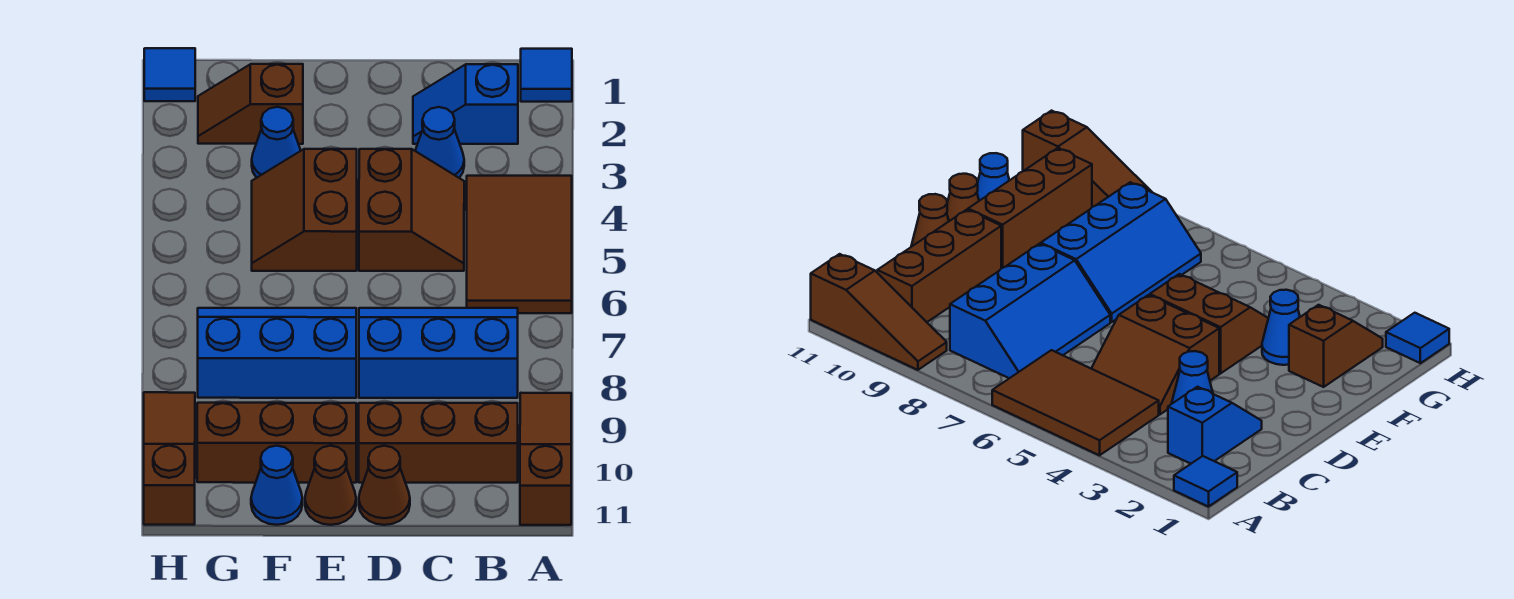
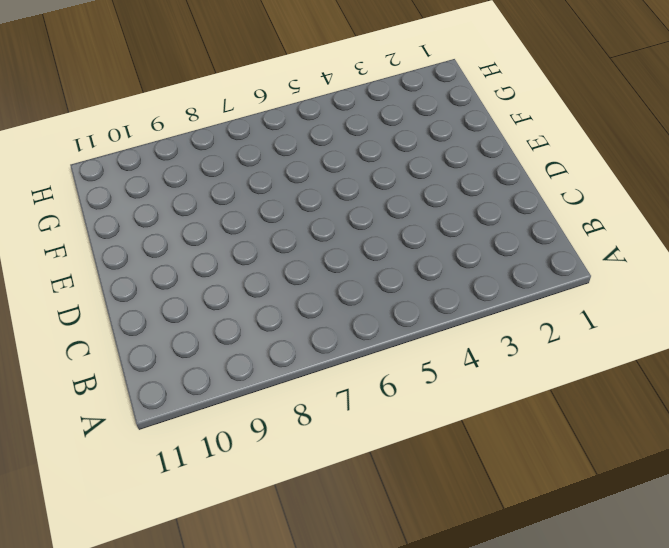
none -> blue tile A1 level 1
none -> brown tile A4:B6 level 1
none -> brown slope A9:A11 level 1 top 11

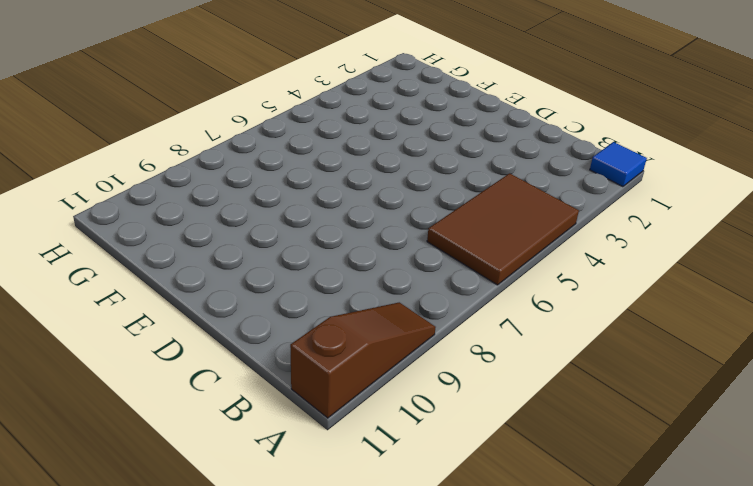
none -> blue slope B2:C2 level 1 top B
none -> blue slope B7:D8 level 1 top 8
none -> brown brick B10:D10 level 1

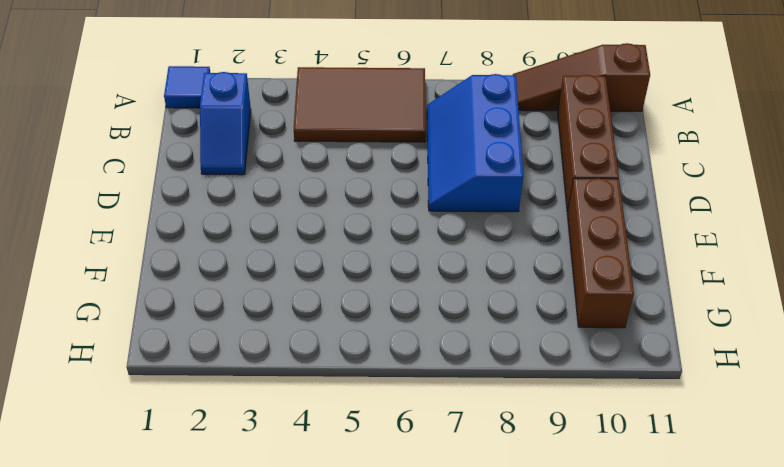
none -> blue cone C3 level 1
none -> brown slope C4:D5 level 1 top D
none -> brown cone D11 level 1

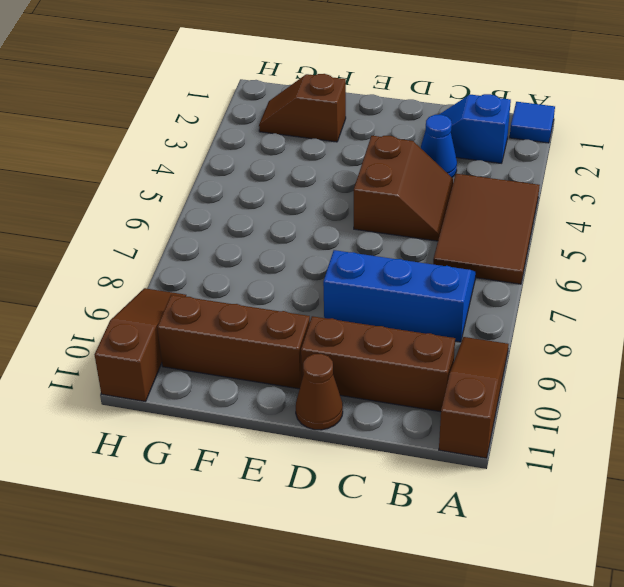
none -> brown slope E4:F5 level 1 top E
none -> blue slope E7:G8 level 1 top 8
none -> brown cone E11 level 1

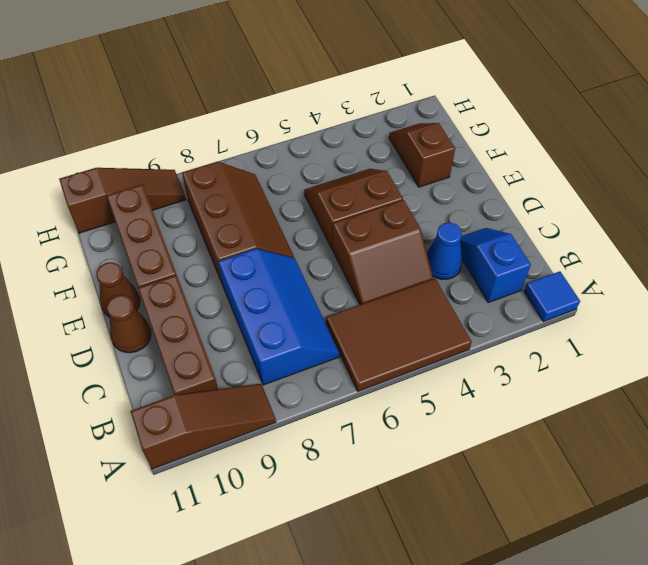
brown slope E7:G8 level 1 top 8 -> blue slope E7:G8 level 1 top 8
none -> blue cone F3 level 1
none -> blue cone F11 level 1
none -> blue tile H1 level 1

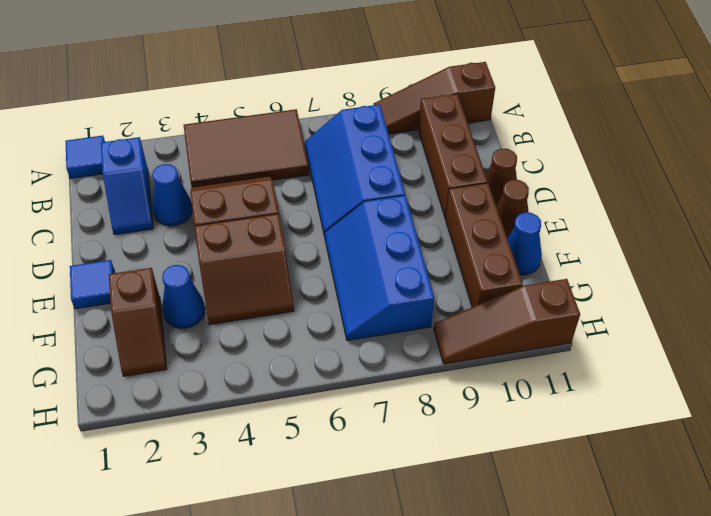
blue tile E1 level 1 -> blue tile H1 level 1

